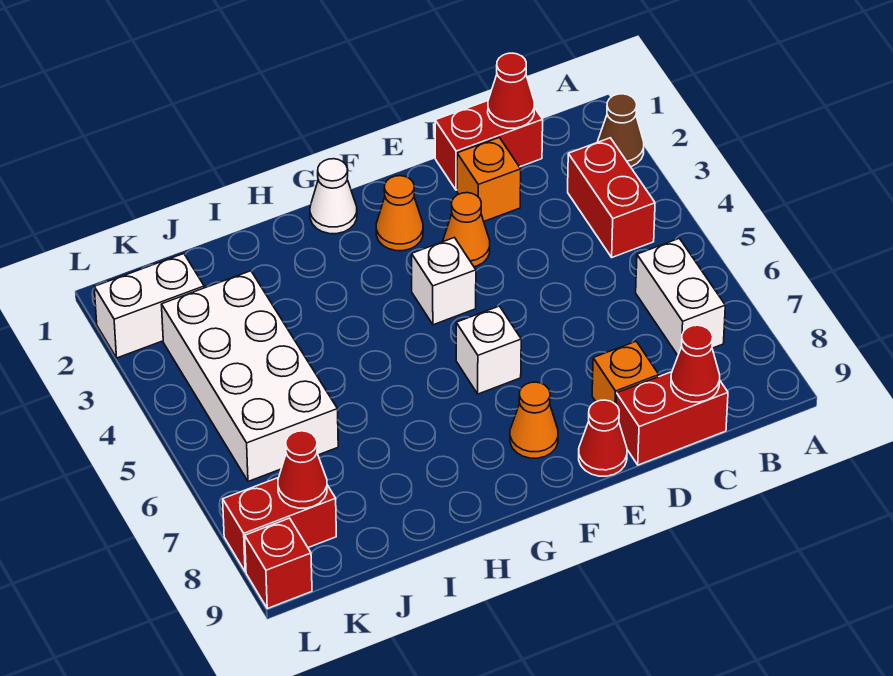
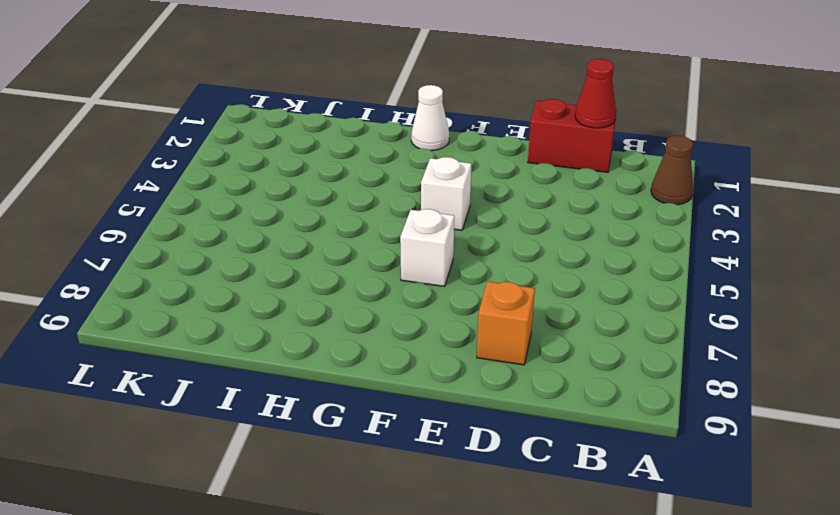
none -> red brick B3:B4 level 1
none -> white brick B6:B7 level 1
none -> red brick C9:D9 level 1

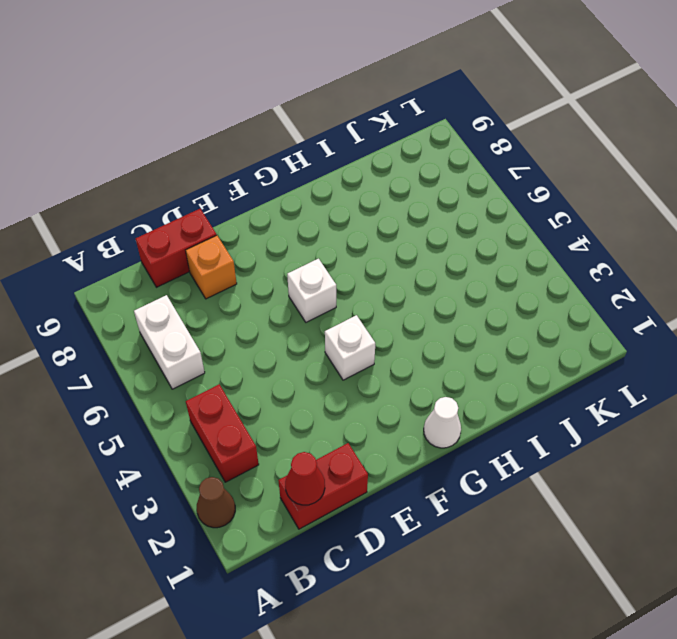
none -> orange brick D2 level 1
none -> orange cone E3 level 1
none -> red cone E9 level 1

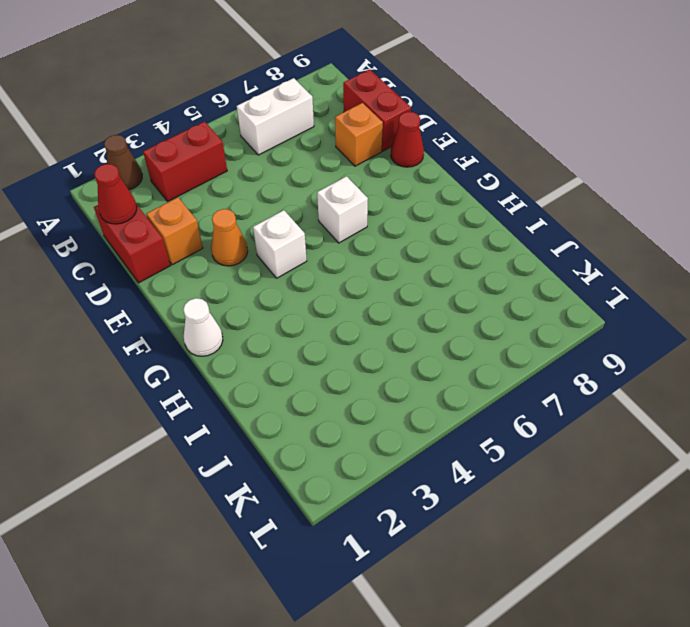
none -> orange cone F2 level 1
none -> orange cone F8 level 1
none -> white brick J3:K6 level 1

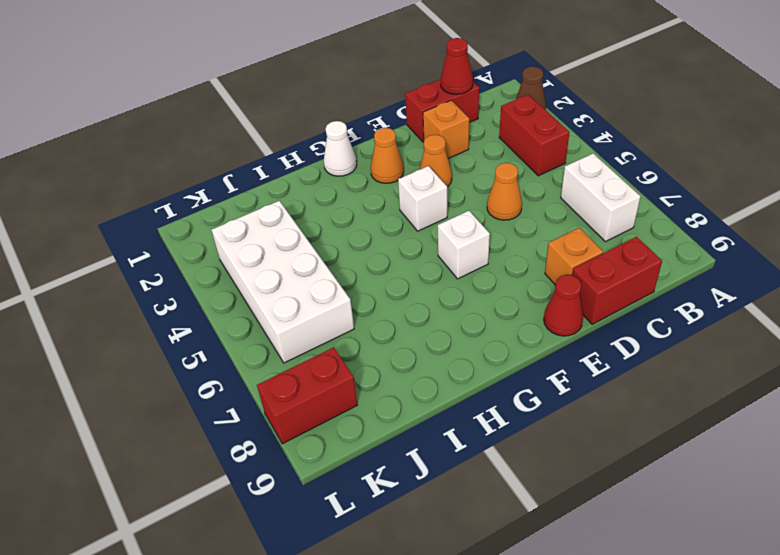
orange cone D5 level 1 -> orange cone F8 level 1
none -> white brick K2:L2 level 1
none -> red brick L9 level 1
none -> red cone C9 level 2

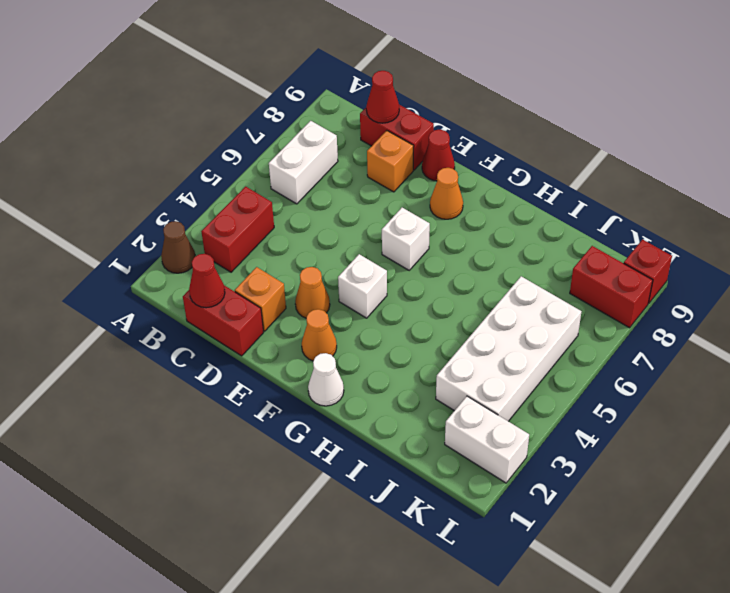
none -> red cone K8 level 2

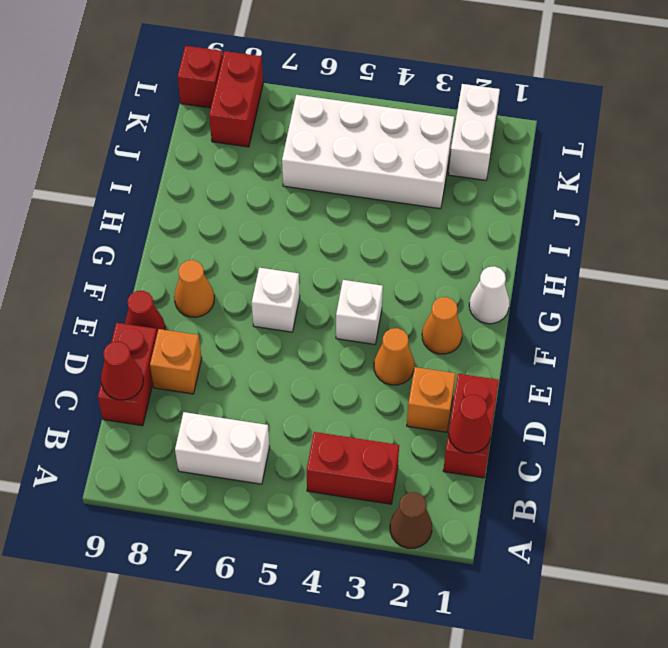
none -> red cone K8 level 2

